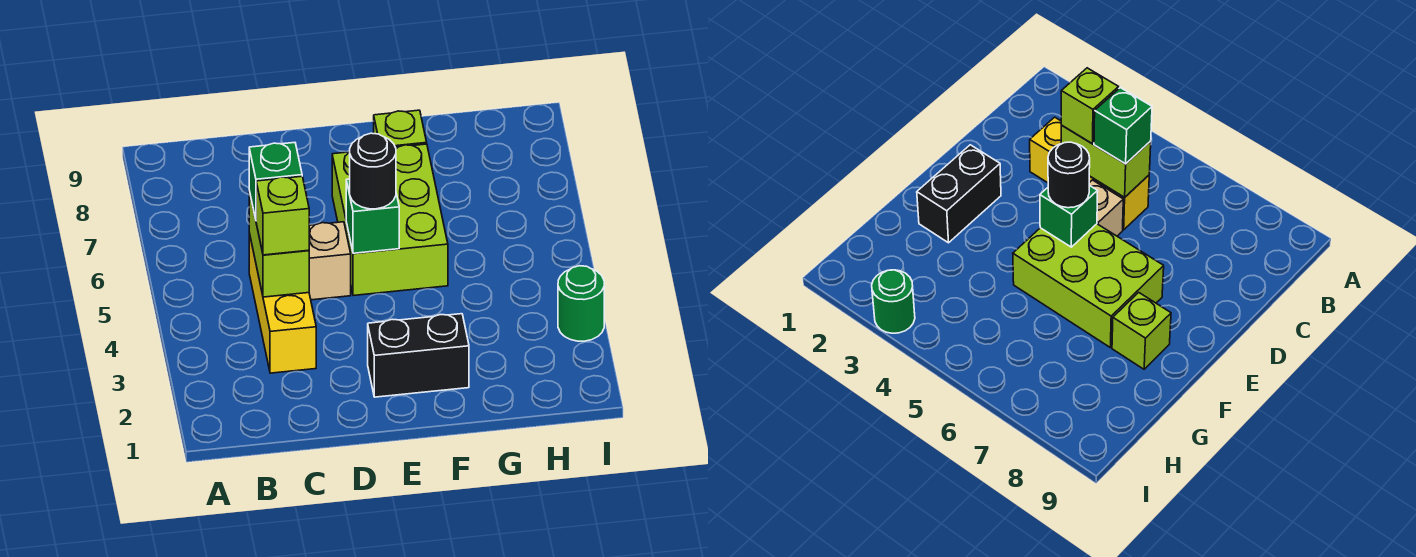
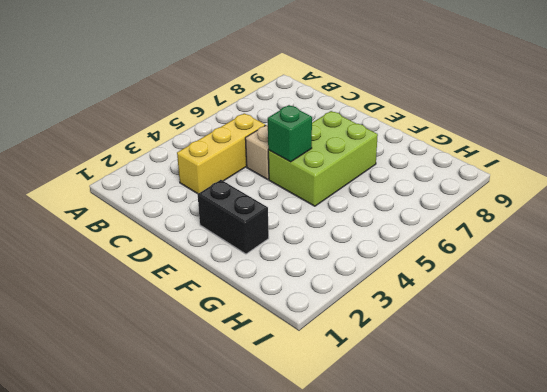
none -> lime brick F8 level 1
none -> green round brick I3 level 1

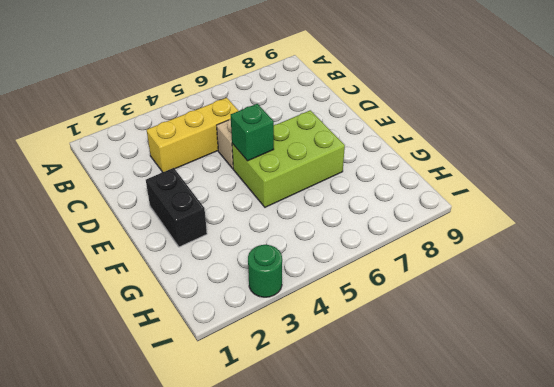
none -> lime brick F8 level 1
none -> lime brick C4:C5 level 2

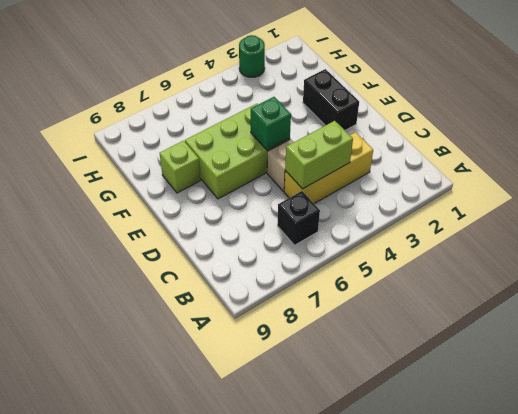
black brick B6 level 1 -> none
none -> lime brick C4 level 3
none -> green brick C5 level 3

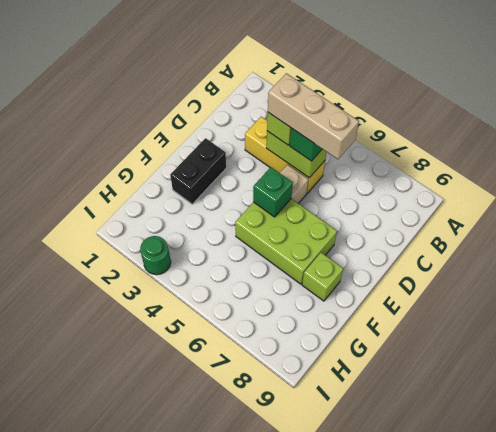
tan brick C4:C6 level 4 -> none
none -> black round brick E5 level 3

